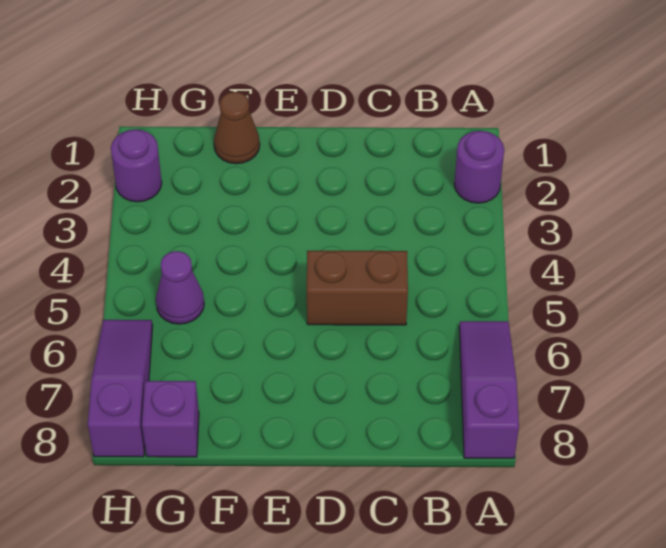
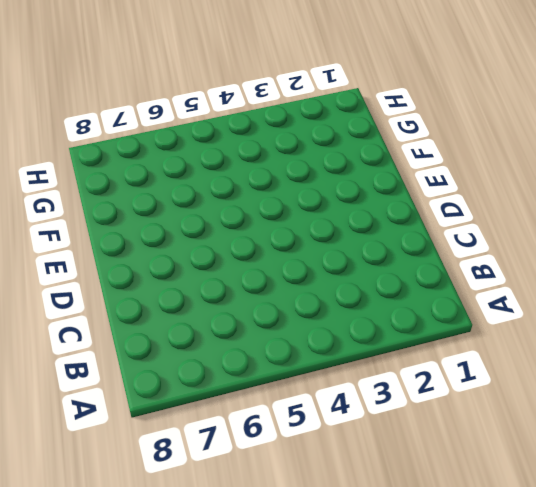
none -> purple round brick A2 level 1
none -> purple slope A6:A8 level 1 top 8

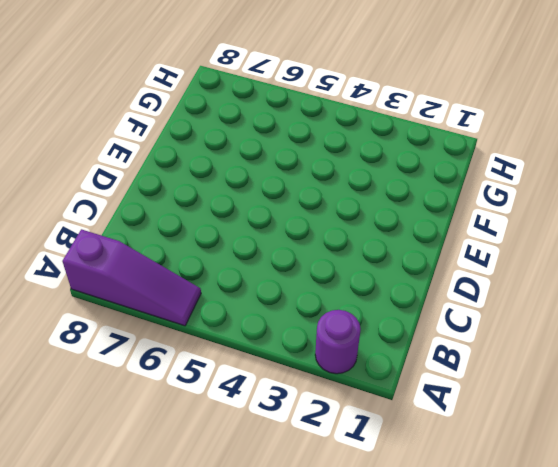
none -> brown brick C5:D5 level 1
none -> brown cone F1 level 1

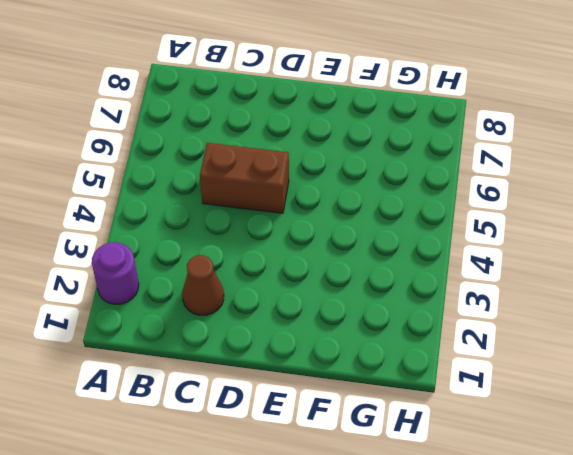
brown cone C2 level 1 -> brown cone F1 level 1
none -> purple slope A6:A8 level 1 top 8
none -> purple cone G5 level 1

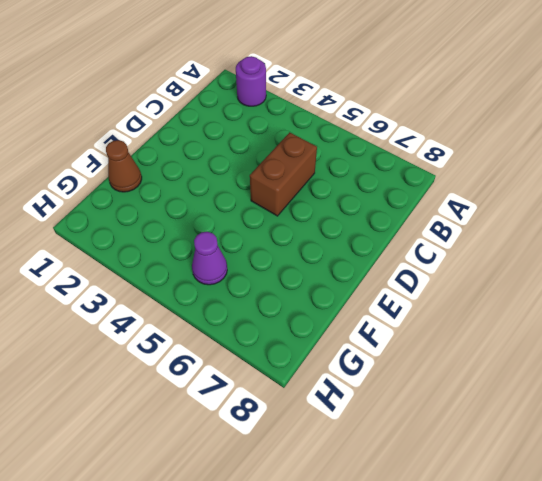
none -> purple slope A6:A8 level 1 top 8
none -> purple brick G8 level 1

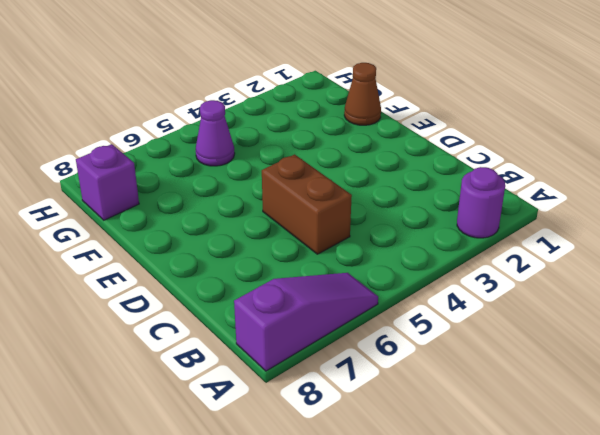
none -> purple round brick H2 level 1
none -> purple slope H6:H8 level 1 top 8

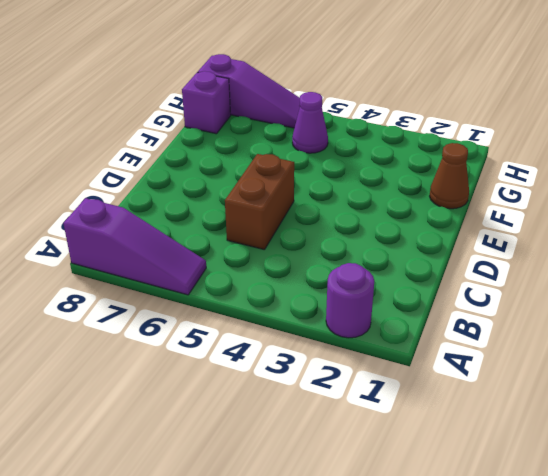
none -> purple round brick H2 level 1

